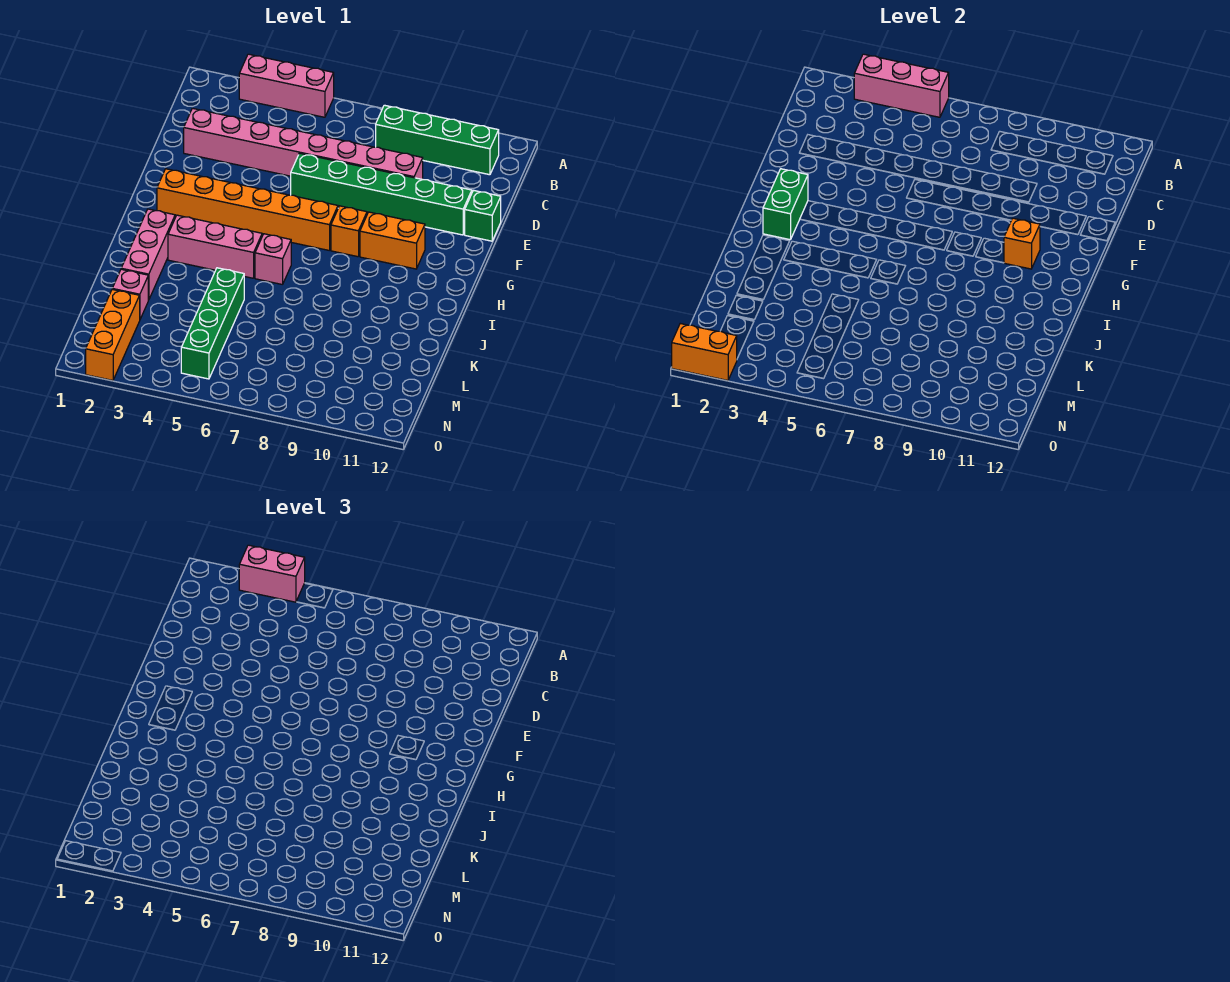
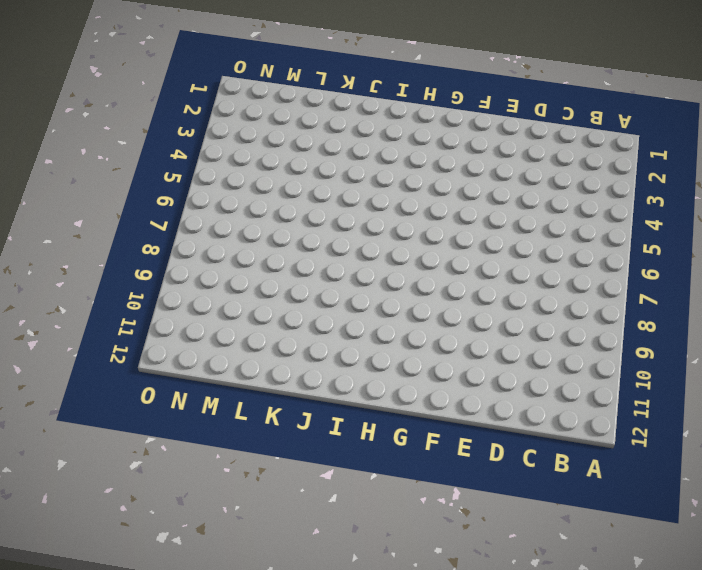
none -> pink brick A3:A5 level 1
none -> green brick B8:B11 level 1
none -> pink brick D2:D9 level 1

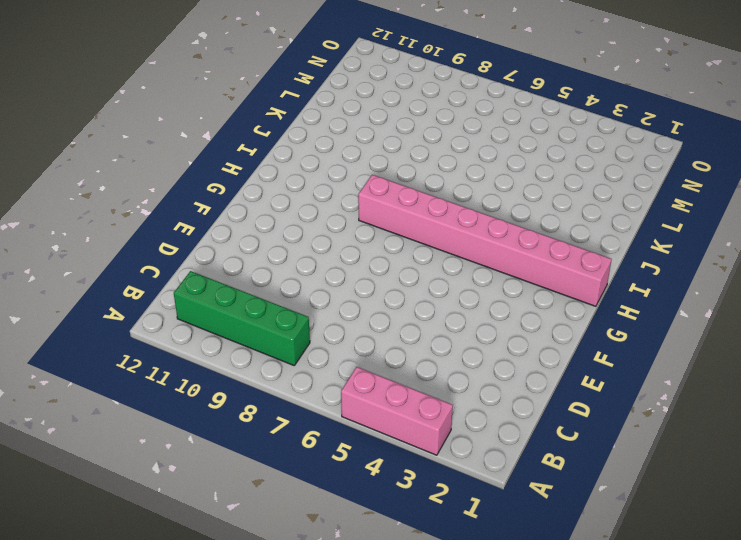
pink brick H1:H8 level 1 -> pink brick D2:D9 level 1
none -> green brick E6:E11 level 1
none -> green brick E12 level 1
none -> orange brick G2:G7 level 1

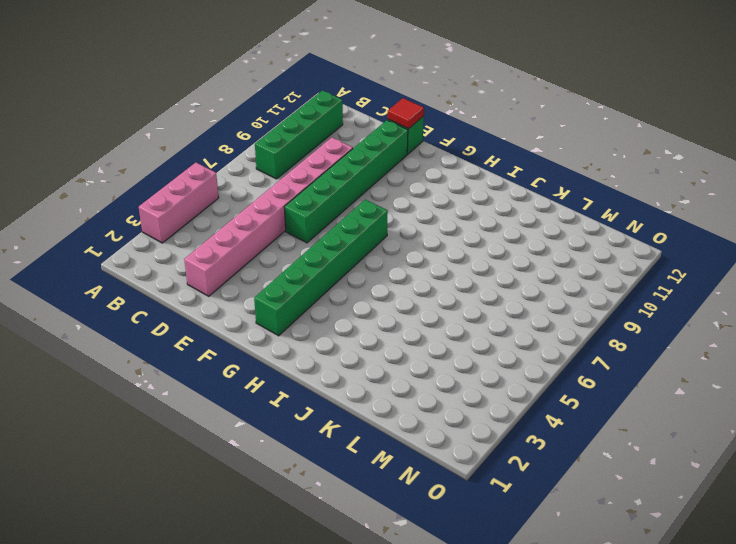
red tile E12 level 2 -> none
green brick G2:G7 level 1 -> orange brick G2:G7 level 1
none -> orange brick G8 level 1
none -> orange brick G9:G10 level 1
none -> pink brick I2:K2 level 1

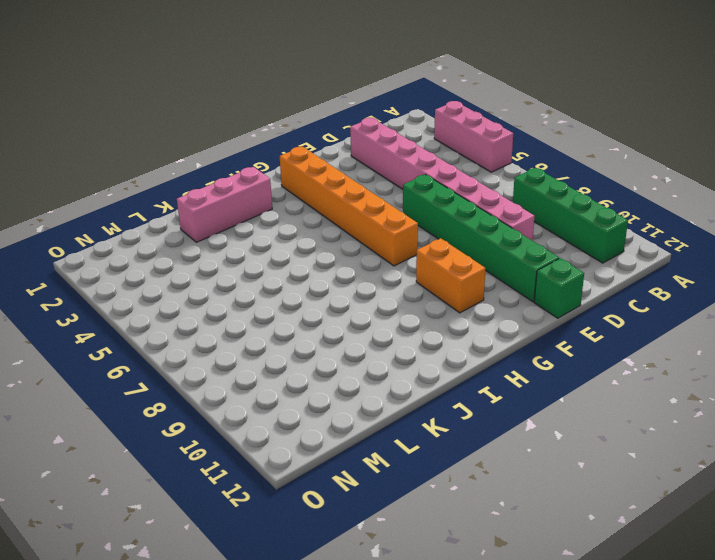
none -> orange brick G8 level 1
none -> pink brick I3:I5 level 1
none -> pink brick I6 level 1

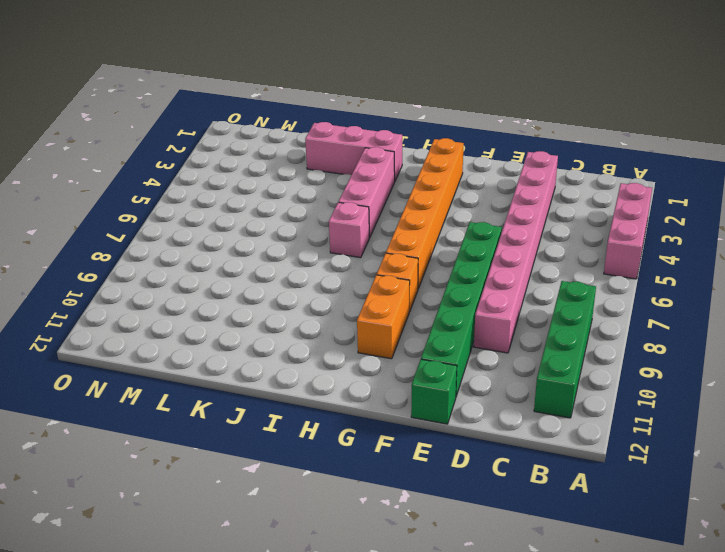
none -> green brick K5:N5 level 1
none -> pink brick L2 level 1
none -> orange brick M2:O2 level 1

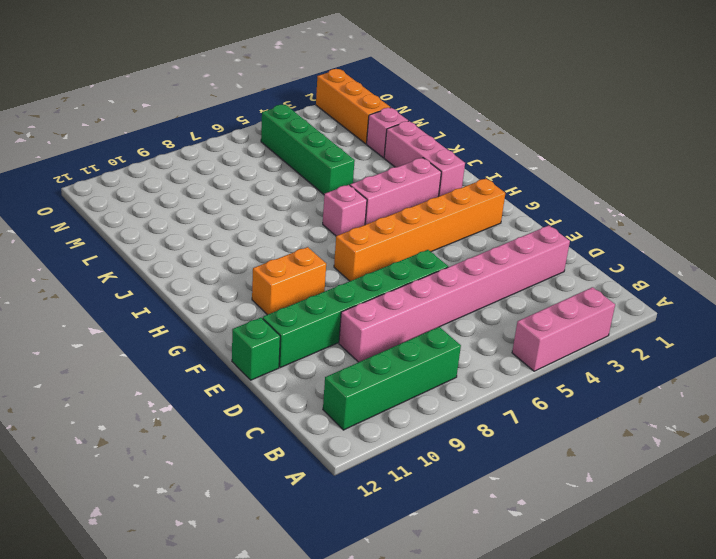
none -> orange brick G8 level 1
none -> pink brick A3:A5 level 2
none -> green brick G2:H2 level 2

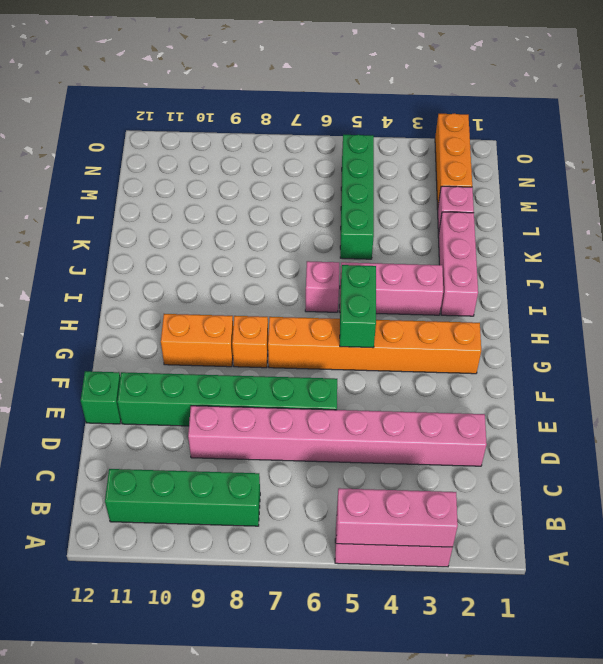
green brick G5:H5 level 2 -> green brick G2:H2 level 2
none -> orange brick G10 level 2
none -> orange brick O1:O2 level 2
none -> pink brick A3:A4 level 3

